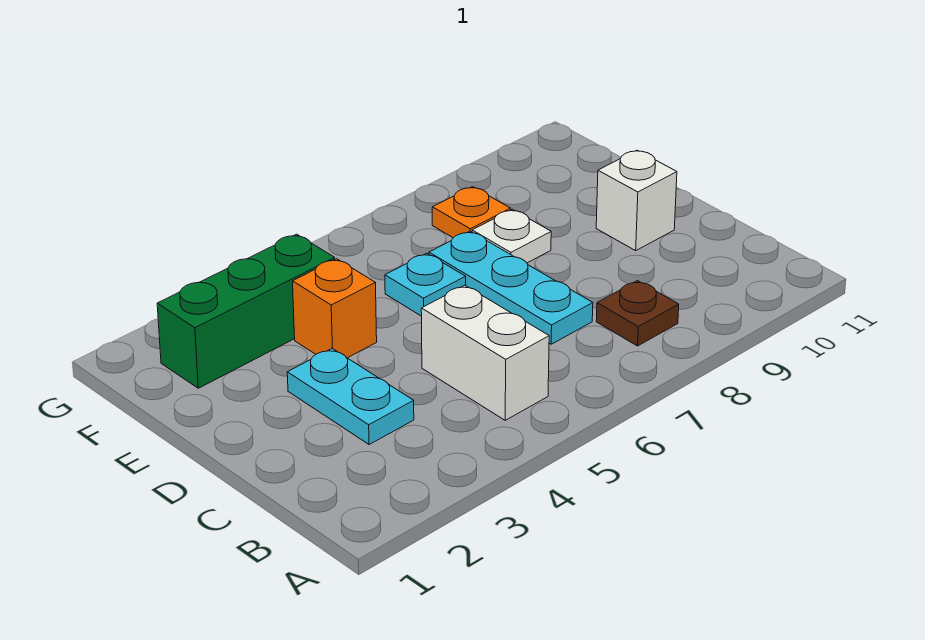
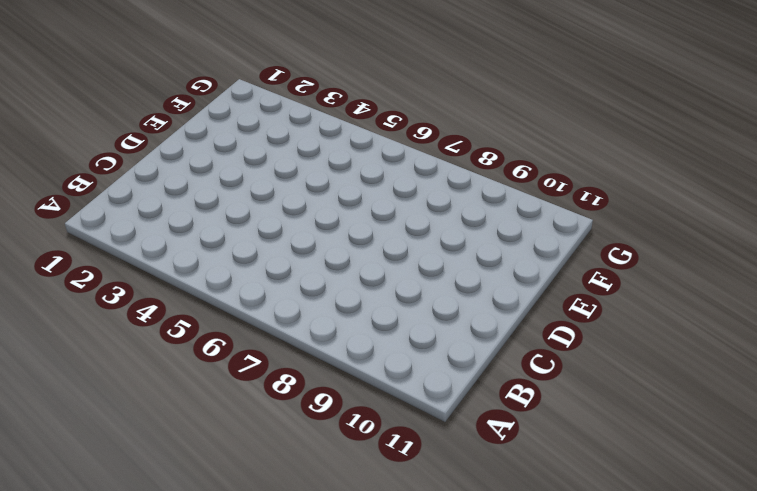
none -> white brick B5:C5 level 1
none -> brown plate B8 level 1

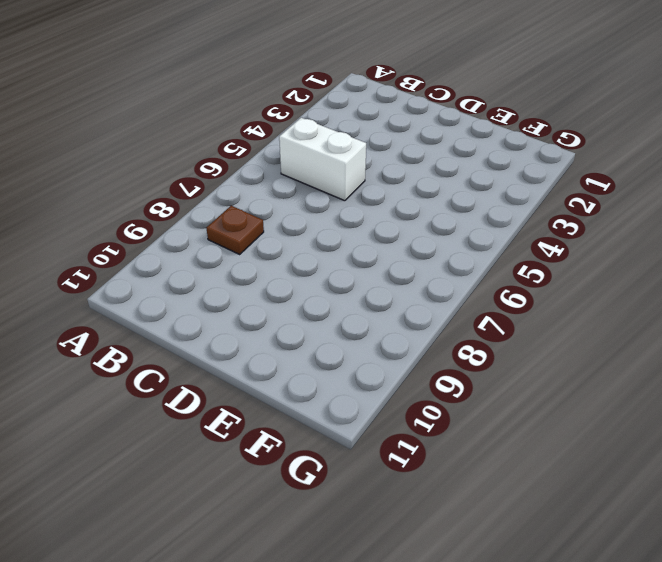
none -> cyan plate C3:D3 level 1
none -> cyan plate C7:E7 level 1

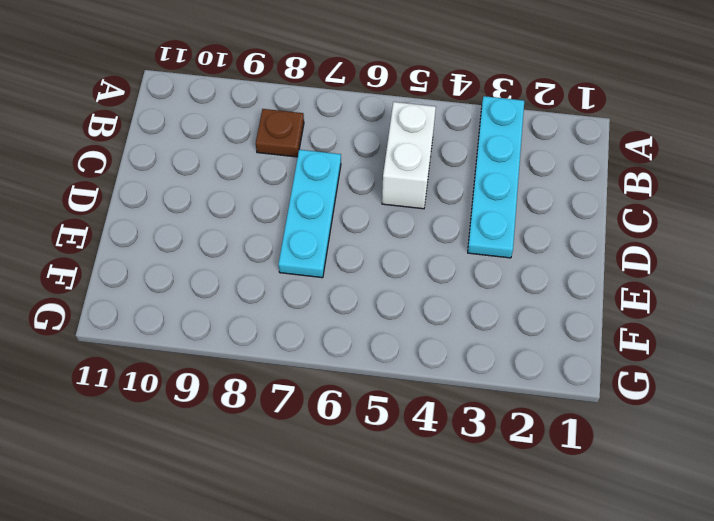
cyan plate A3:D3 level 1 -> cyan plate C3:D3 level 1
none -> white brick D10 level 1
none -> orange brick E4 level 1

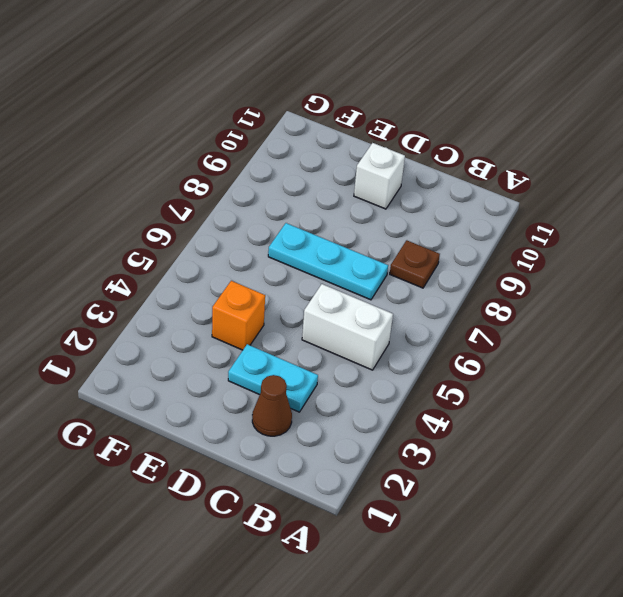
brown cone C2 level 1 -> none
none -> cyan plate E6 level 1
none -> white plate E8 level 1

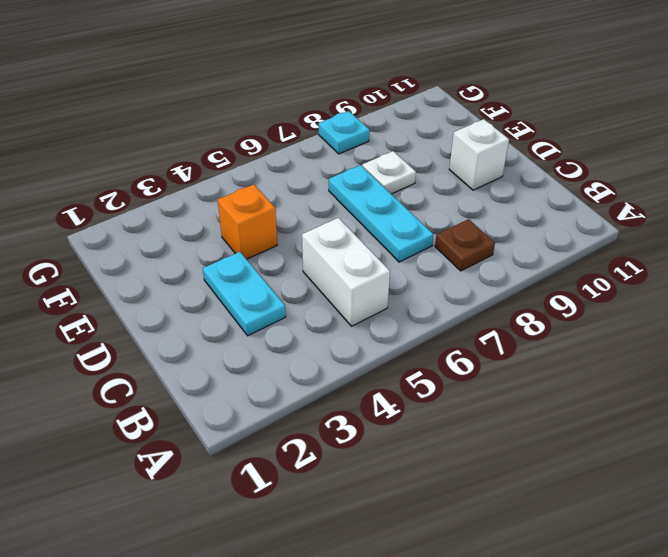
cyan plate G8 level 1 -> cyan plate E6 level 1
none -> green brick F2:F4 level 1
none -> orange plate F8 level 1

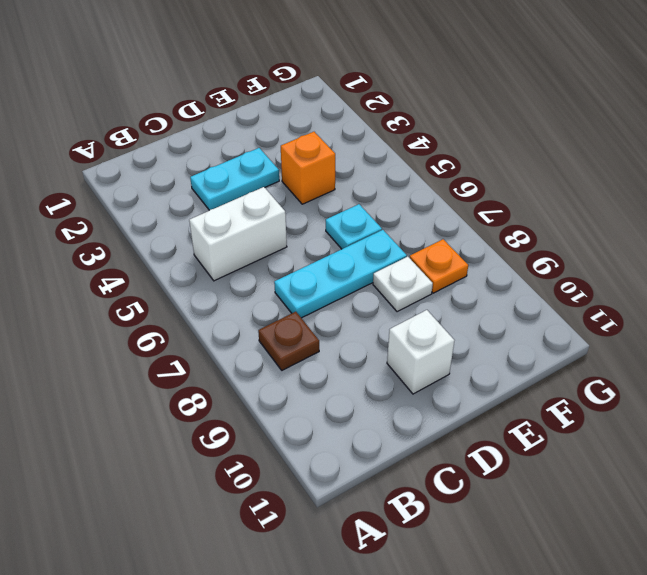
none -> green brick F2:F4 level 1

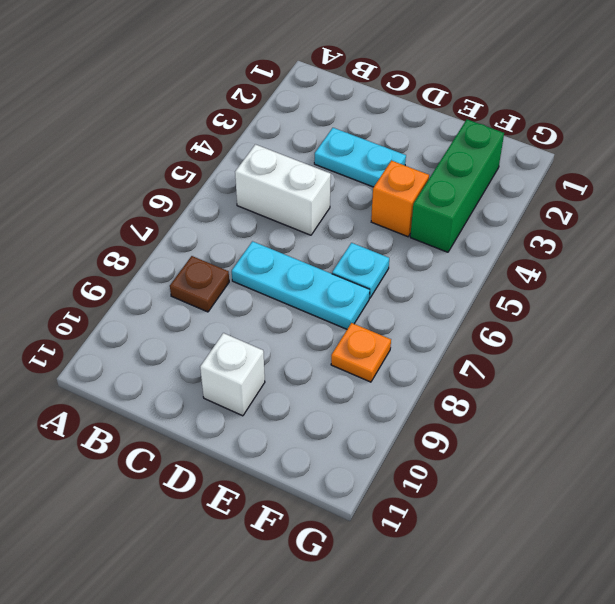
none -> white plate E8 level 1

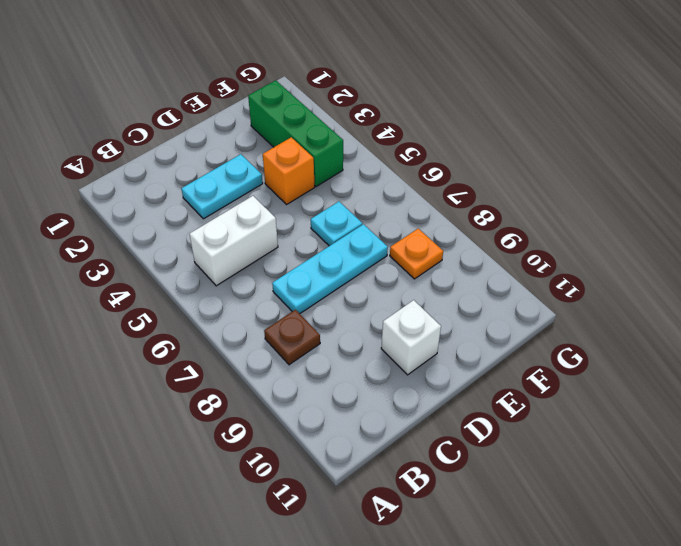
none -> white plate E8 level 1

